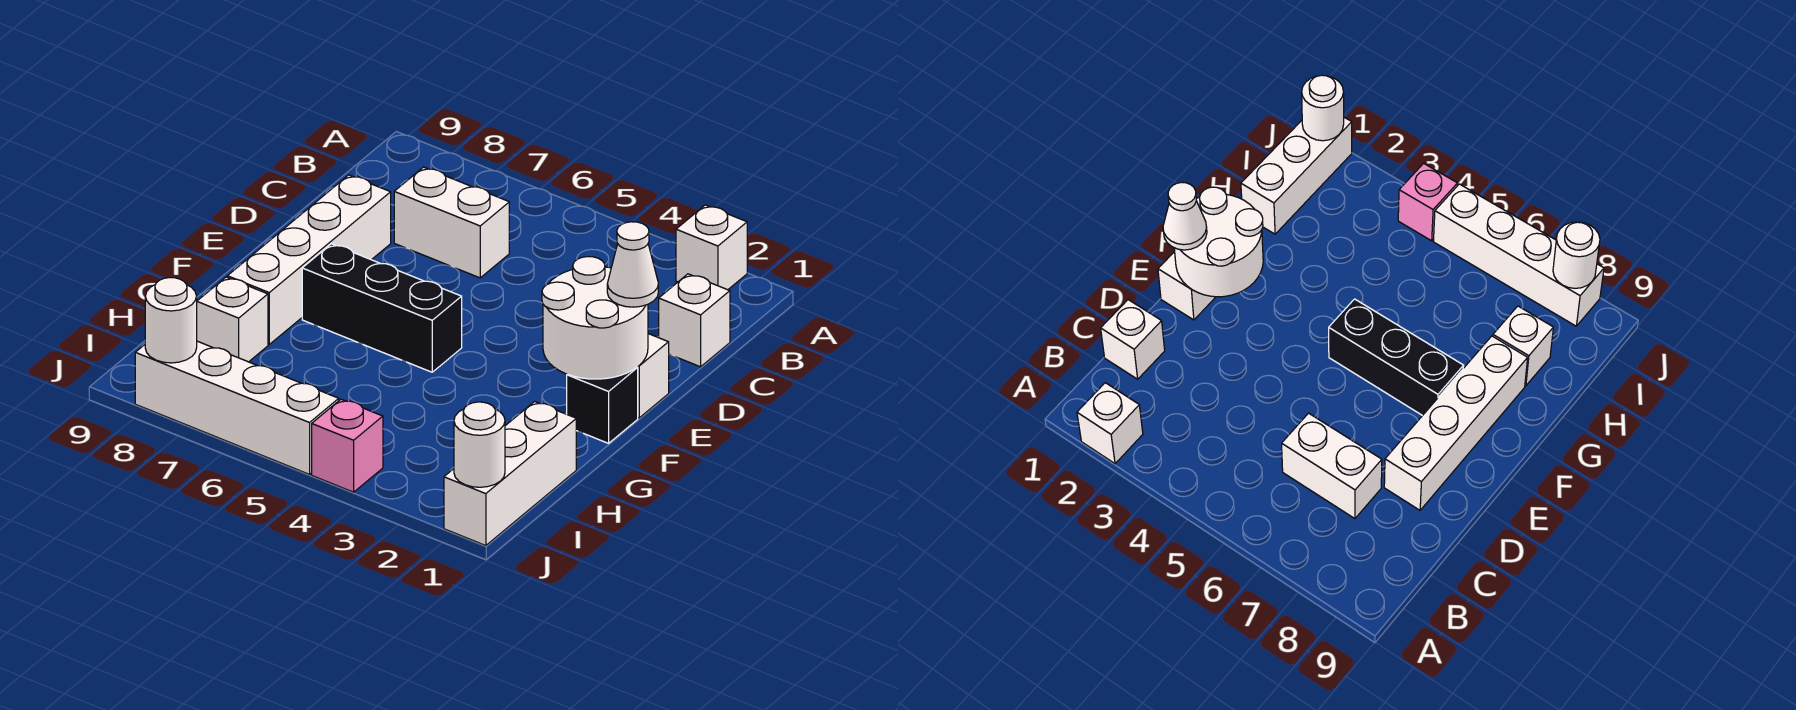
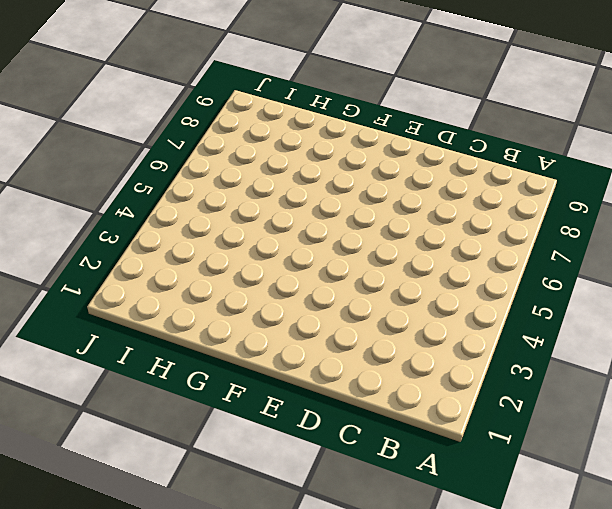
none -> white brick A2 level 1
none -> white brick C1 level 1
none -> white brick C6:C7 level 1

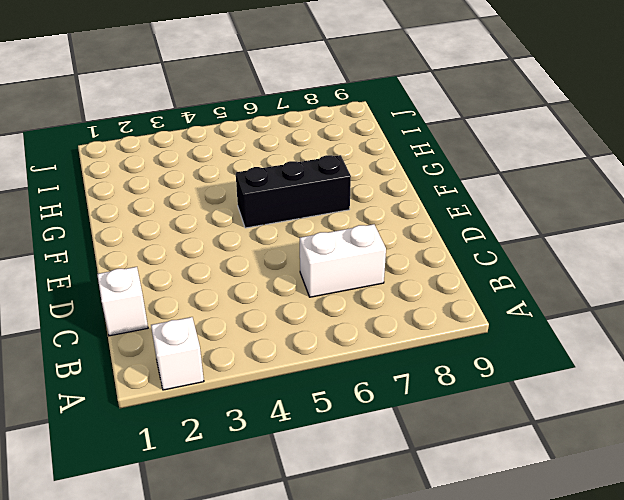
none -> white brick D8:G8 level 1
none -> white brick E1 level 1
none -> black brick F1 level 1

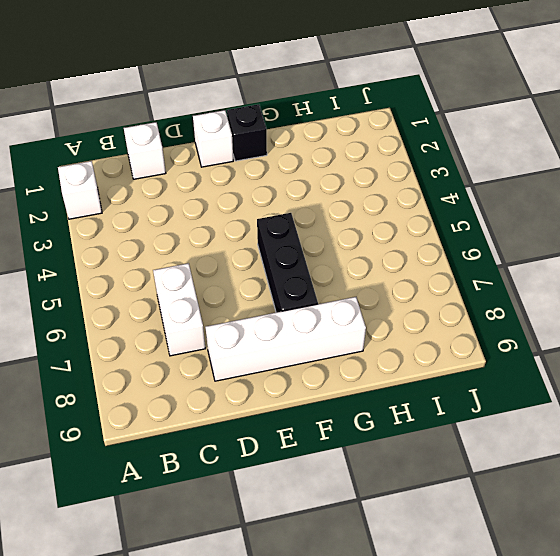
none -> white brick H1:J1 level 1
none -> white brick H8 level 1
none -> pink brick J4 level 1

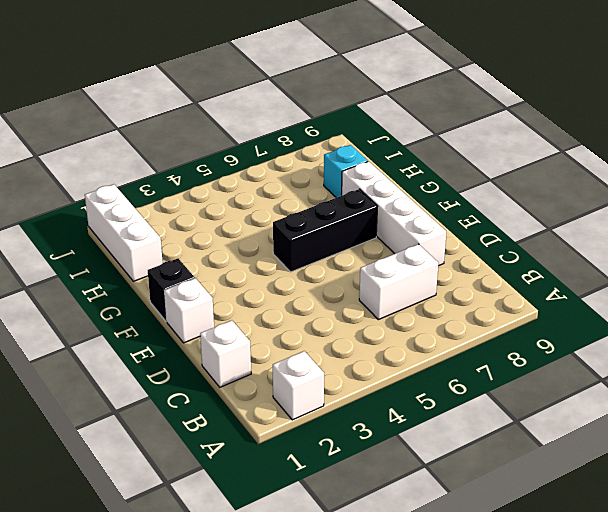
cyan brick H8 level 1 -> white brick H8 level 1
none -> pink brick J4 level 1
none -> white brick J5:J8 level 1
none -> white round brick E1:F2 level 2

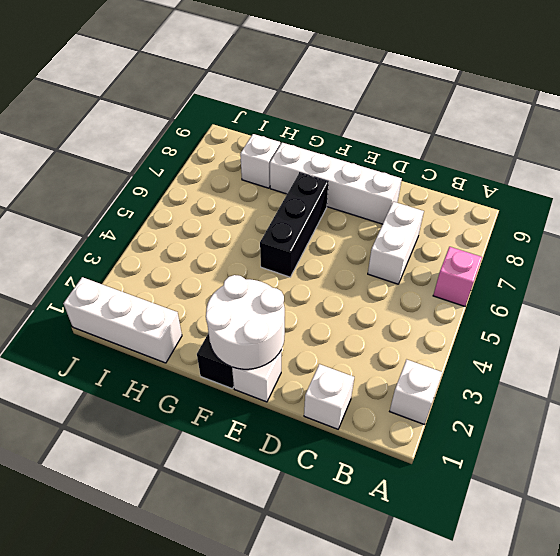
pink brick A6 level 1 -> pink brick J4 level 1
none -> white brick J5:J8 level 1
none -> white round brick J1 level 2
none -> white round brick J8 level 2

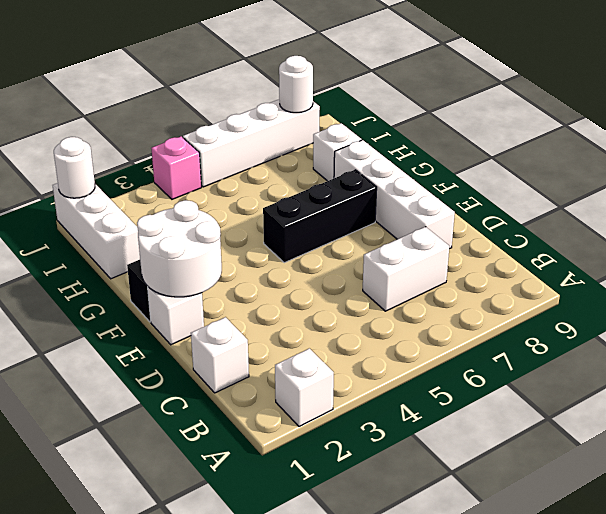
none -> white cone E1 level 3

